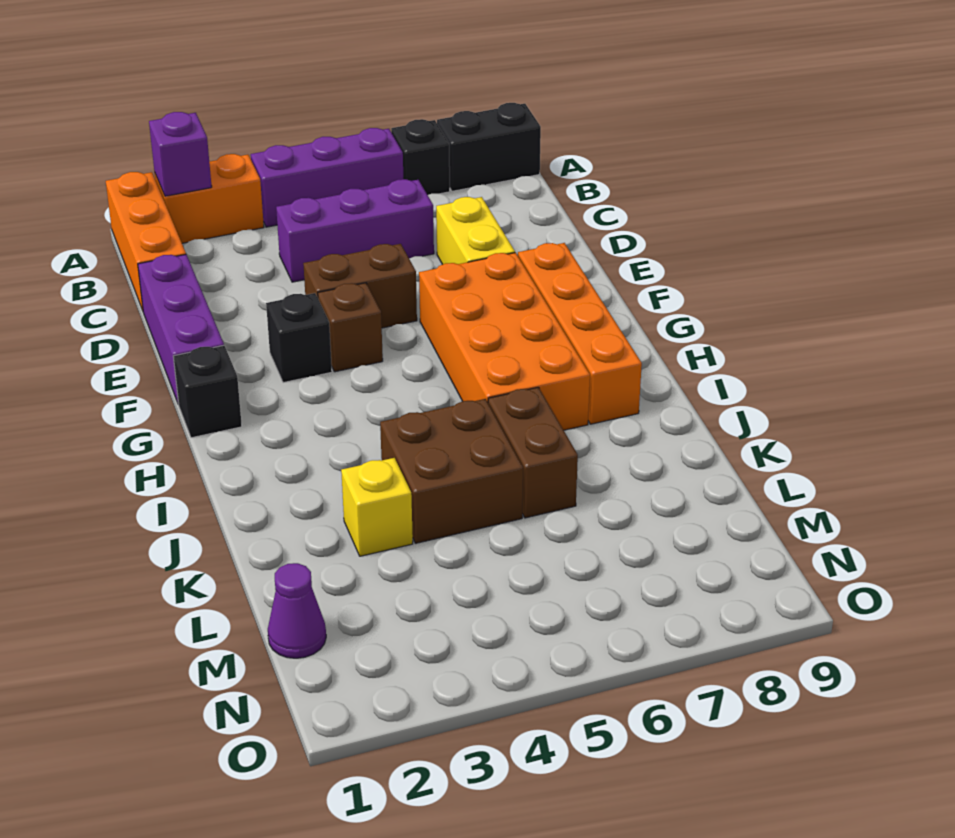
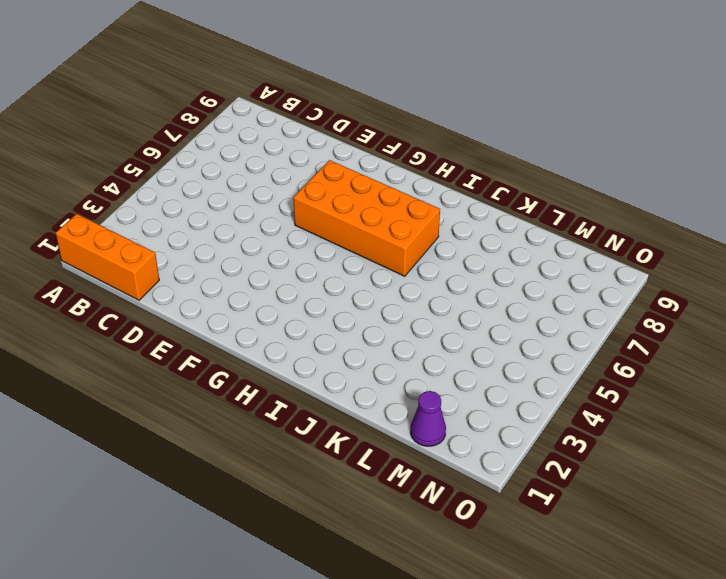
none -> orange brick A2:A3 level 1
none -> purple brick A4:A6 level 1
none -> black brick A7 level 1

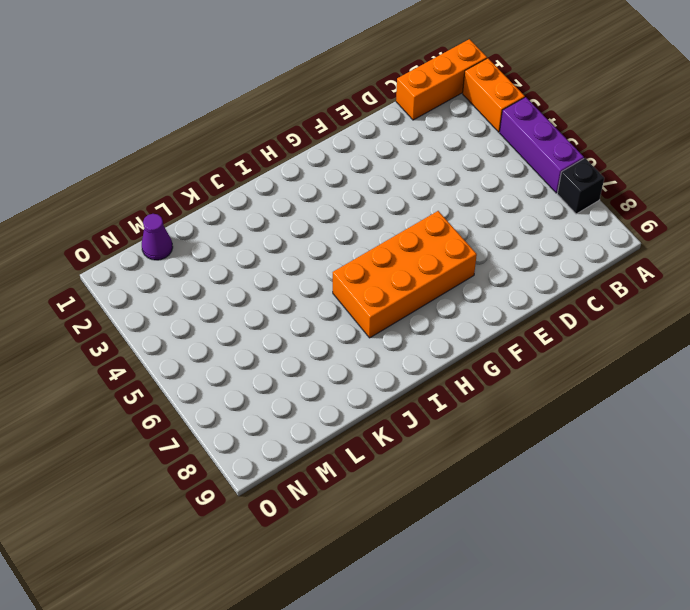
none -> black brick A8:A9 level 1
none -> purple brick C4:C6 level 1
none -> purple brick D1:F1 level 1

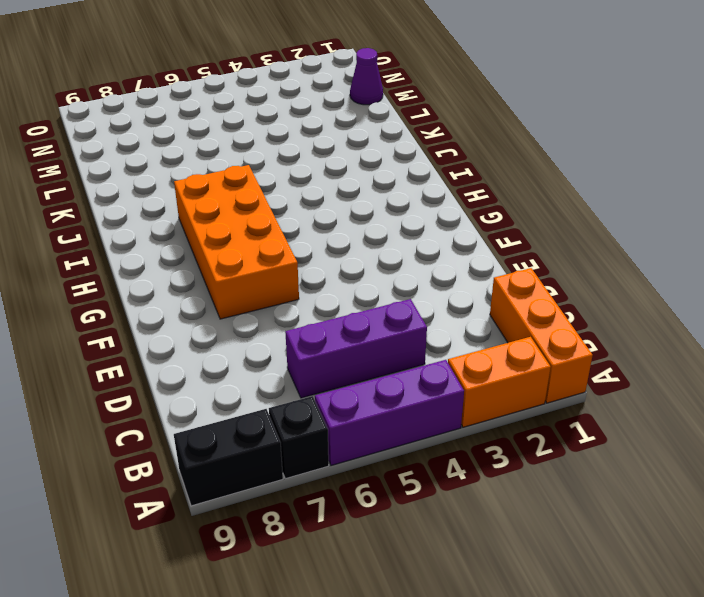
none -> purple brick D1:F1 level 1
none -> yellow brick D7:E7 level 1
none -> brown brick E4:E5 level 1

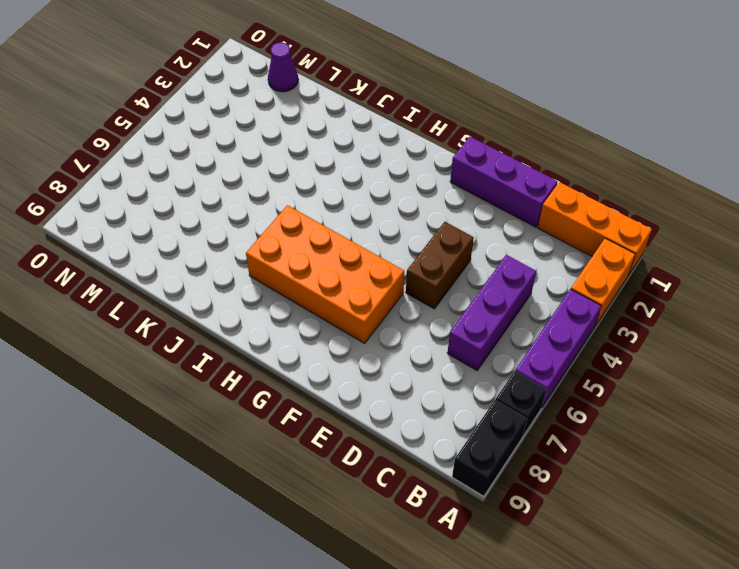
none -> yellow brick D7:E7 level 1
none -> black brick F3 level 1
none -> brown brick F4 level 1

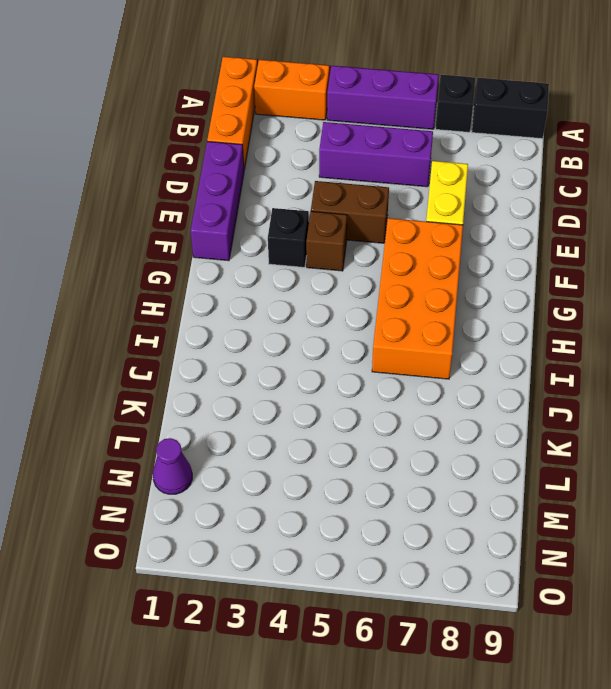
none -> orange brick F8:I8 level 1
none -> black brick G1 level 1
none -> brown brick J4:K5 level 1

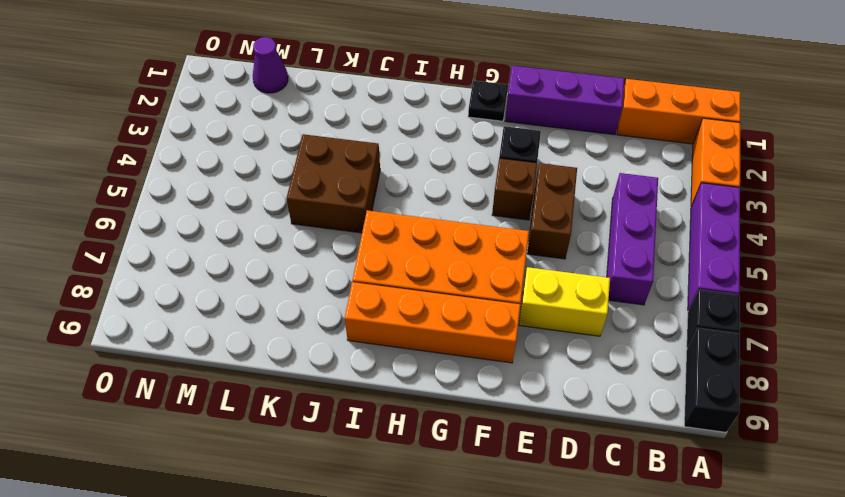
black plate G1 level 1 -> black brick G1 level 1
none -> brown brick J6:K6 level 1
none -> yellow brick K3 level 1
none -> purple brick A2 level 2

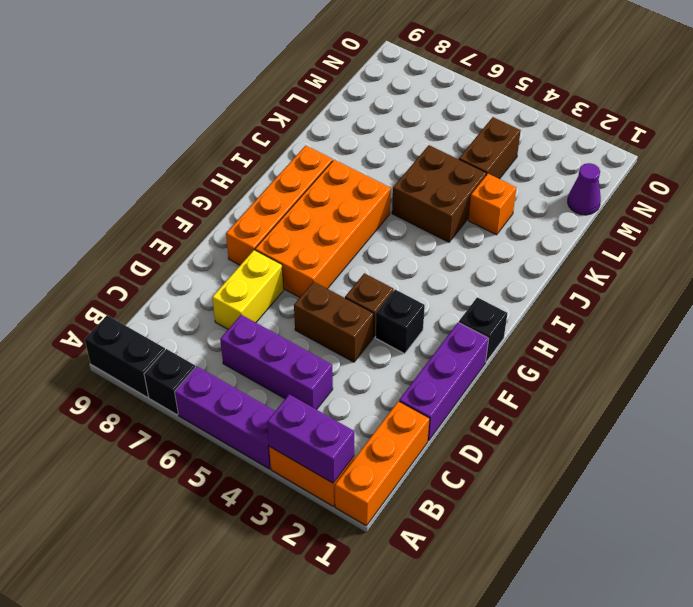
purple brick A2:A3 level 2 -> purple brick A2 level 2
orange brick K3 level 1 -> yellow brick K3 level 1
brown brick L4:M4 level 1 -> brown brick J6:K6 level 1

